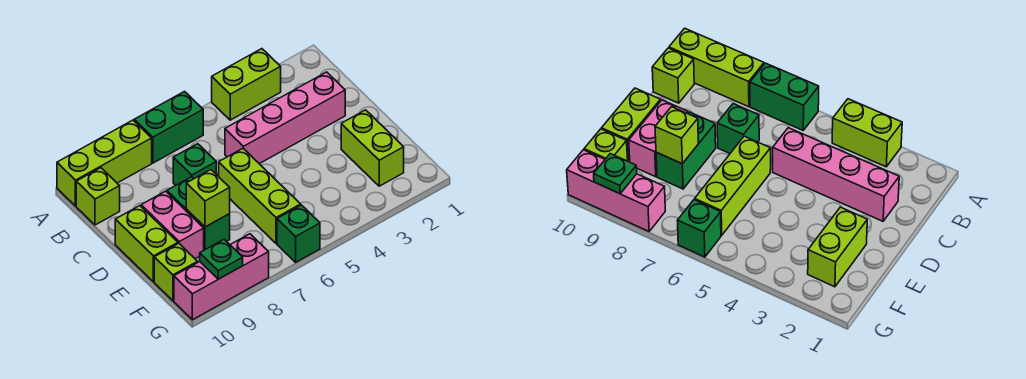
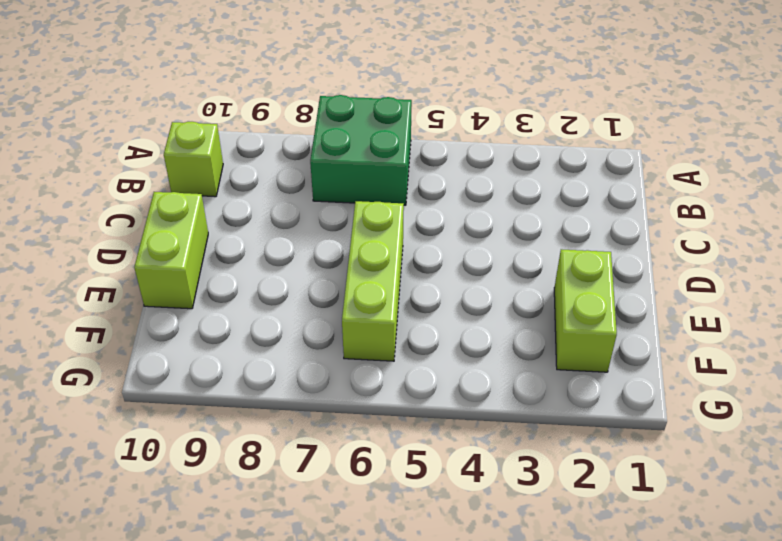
green brick A6:B7 level 1 -> green brick A6:A7 level 1
none -> lime brick A3:A4 level 1
none -> lime brick A8:A10 level 1
none -> pink brick C2:C5 level 1

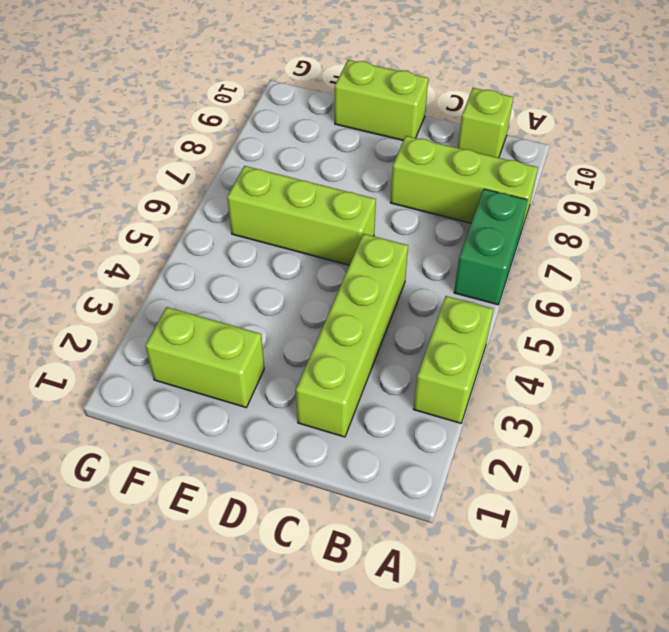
lime brick A8:C8 level 1 -> lime brick A8:A10 level 1
lime brick C2:C5 level 1 -> pink brick C2:C5 level 1
none -> green brick C7 level 1
none -> green brick D8:E8 level 1
none -> pink brick D9:E9 level 1

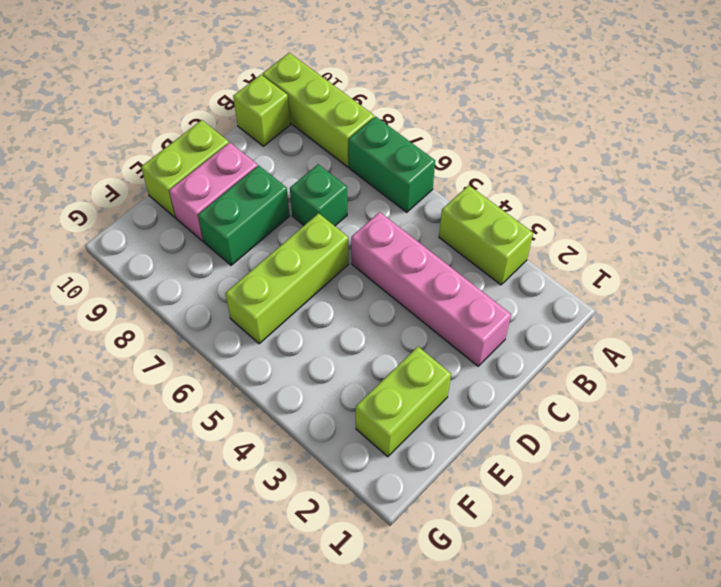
none -> lime brick F10 level 1
none -> green brick G6 level 1
none -> pink brick G8:G10 level 1

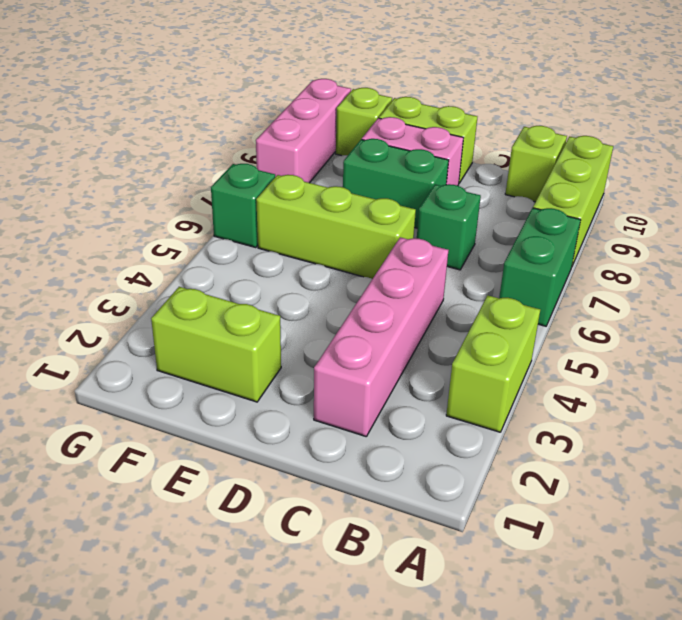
none -> lime brick E8 level 2
none -> green plate G9 level 2

